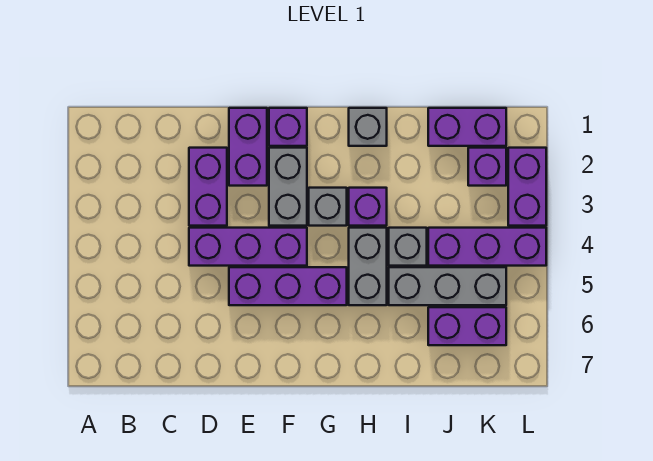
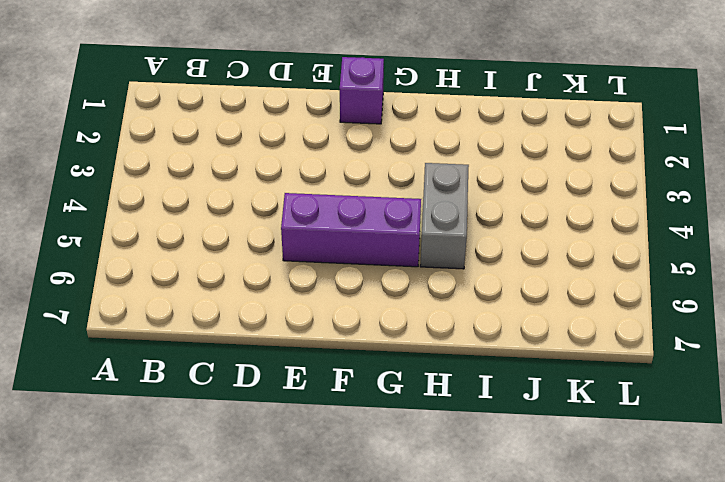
none -> purple brick D2:D3 level 1
none -> purple brick D4:F4 level 1
none -> purple brick E1:E2 level 1

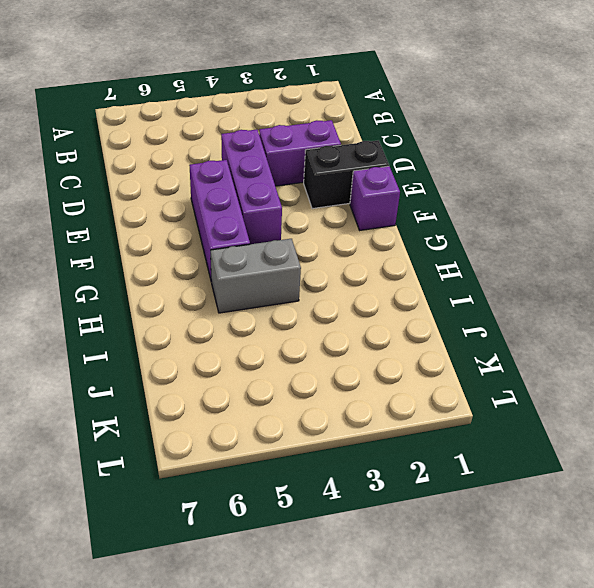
black brick E1:E2 level 1 -> purple brick E1:E2 level 1
none -> grey brick F2:F3 level 1
none -> grey brick G3 level 1
none -> grey brick H1 level 1

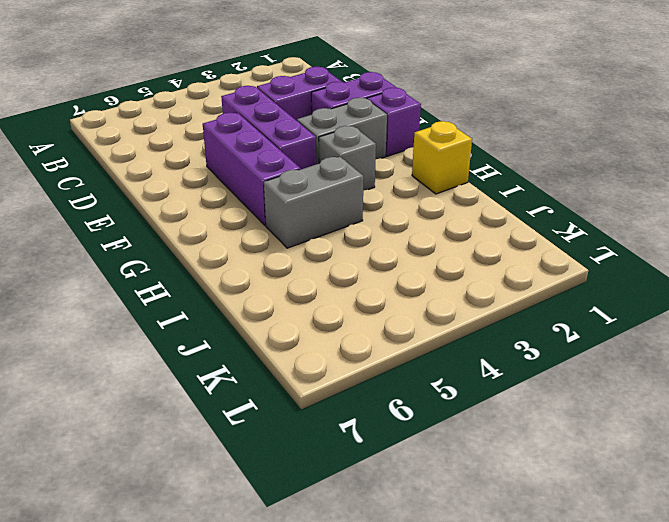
yellow brick H1 level 1 -> grey brick H1 level 1
none -> purple brick H3 level 1
none -> grey brick I4 level 1
none -> grey brick I5:K5 level 1

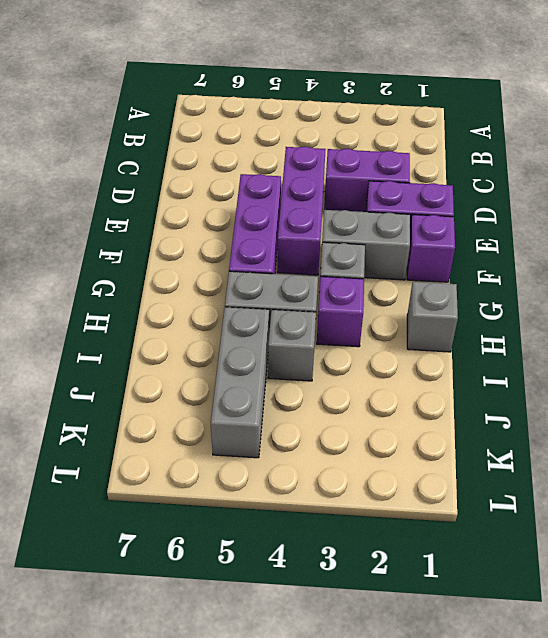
none -> purple brick J1:K1 level 1
none -> purple brick J4:L4 level 1
none -> purple brick J6:K6 level 1

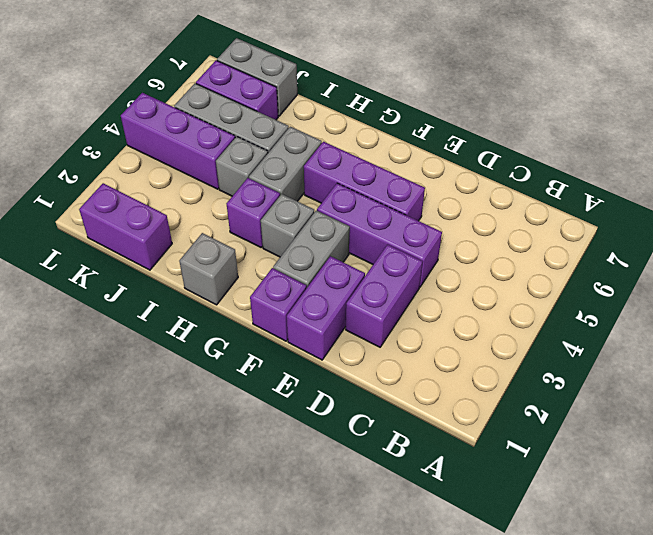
grey brick J7:K7 level 1 -> none
none -> purple brick K2 level 1
none -> purple brick L2:L3 level 1

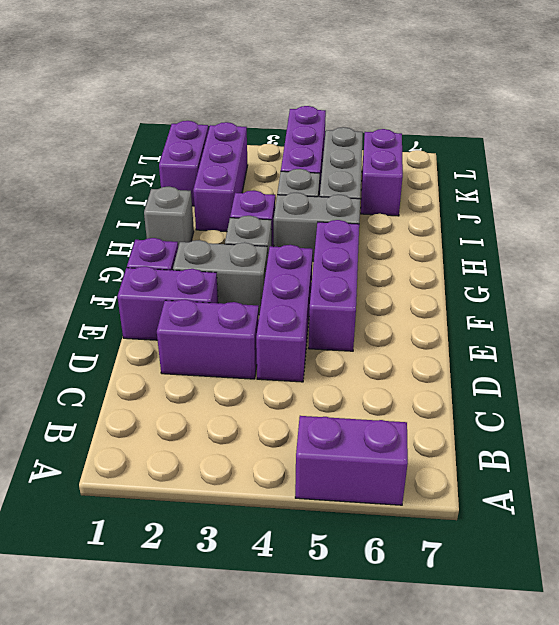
purple brick A5:A6 level 1 -> purple brick L2:L3 level 1
purple brick I2:K2 level 1 -> purple brick K2 level 1

